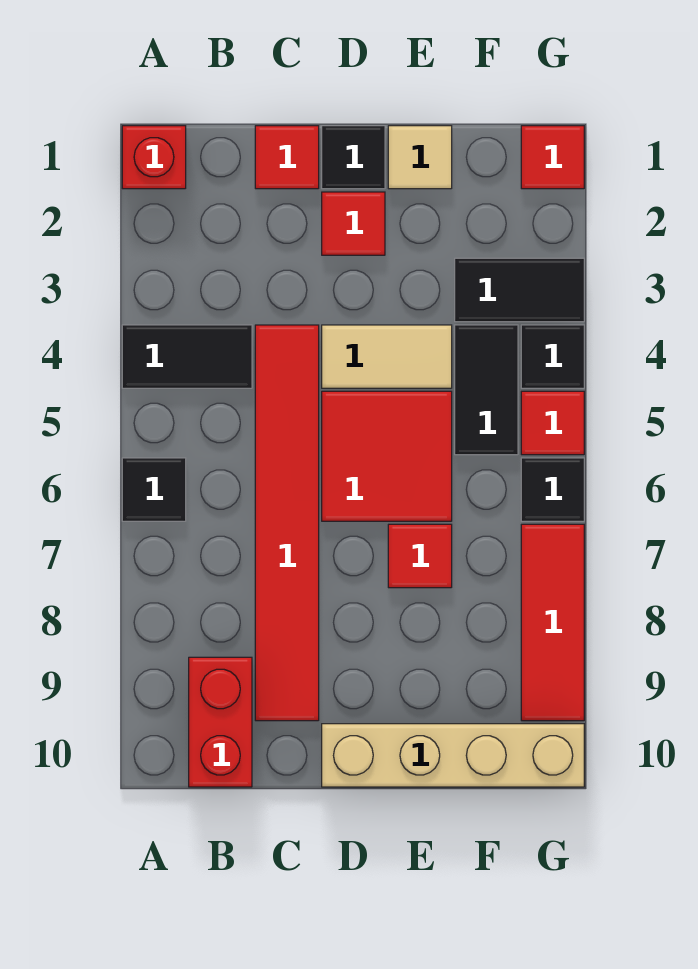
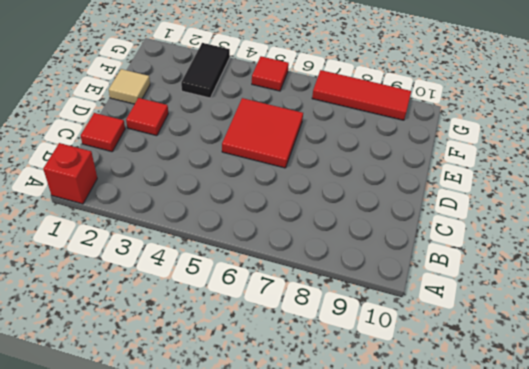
none -> black tile A4:B4 level 1
none -> black tile A6 level 1
none -> red brick B9:B10 level 1

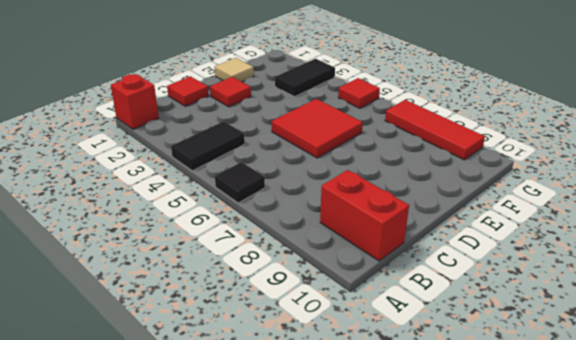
none -> red tile C4:C9 level 1
none -> black tile D1 level 1
none -> tan tile D4:E4 level 1

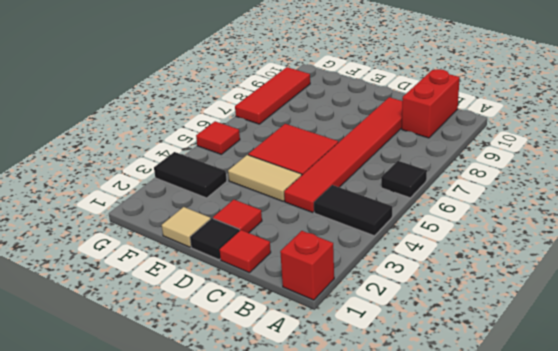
none -> tan brick D10:G10 level 1
none -> red tile E7 level 1
none -> black tile F4:F5 level 1

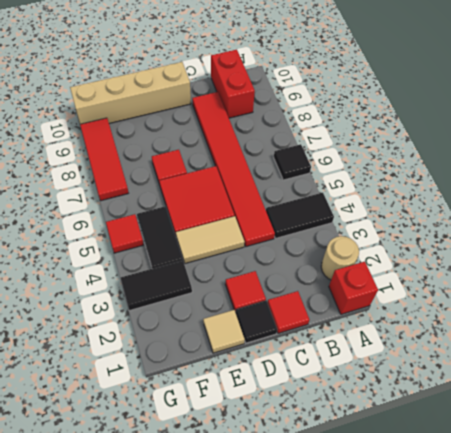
tan round brick A2 level 1 -> none
none -> red tile G1 level 1
none -> black tile G4 level 1
none -> black tile G6 level 1

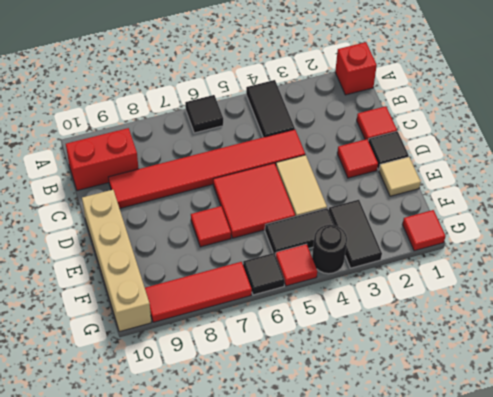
black round brick G4 level 1 -> black tile G4 level 1

